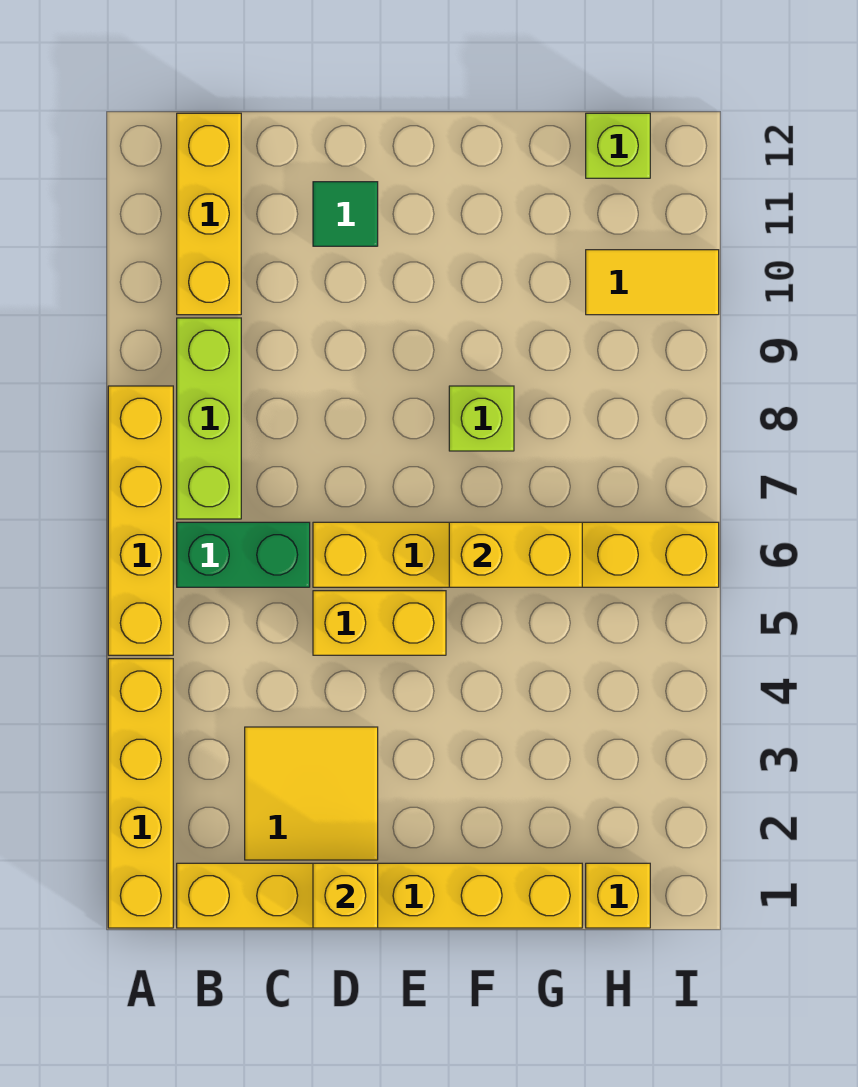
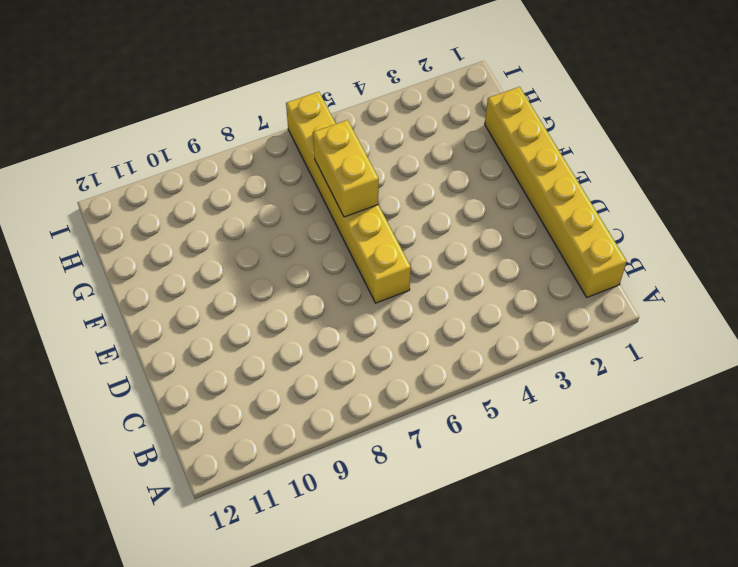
none -> yellow brick A1:A4 level 1
none -> yellow brick A5:A8 level 1
none -> green brick B6:C6 level 1

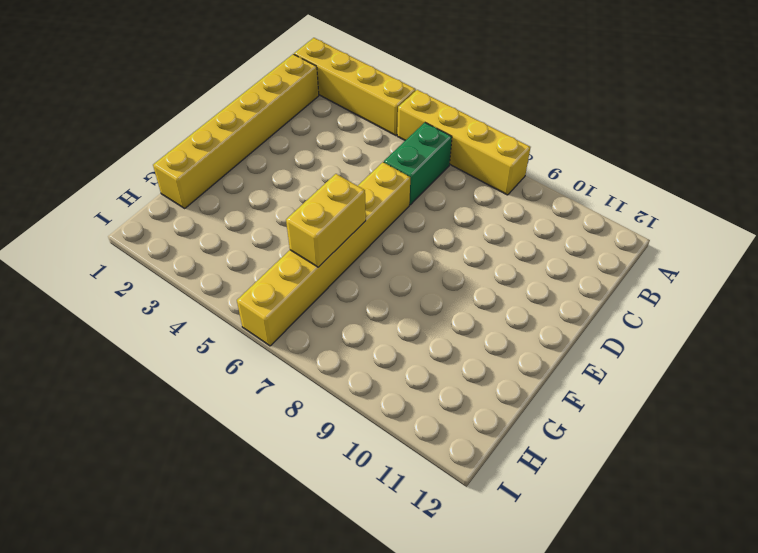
none -> lime brick B7:B9 level 1
none -> yellow brick B10:B12 level 1
none -> yellow tile C2:D3 level 1

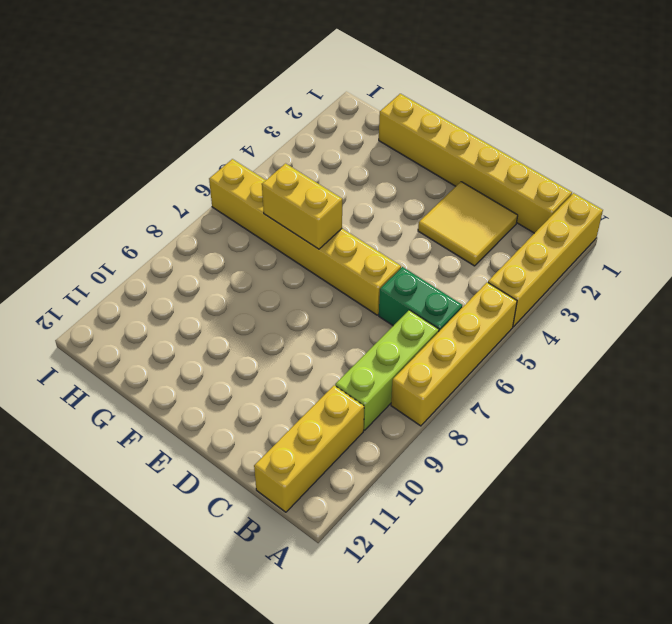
none -> yellow brick D5:E5 level 1
none -> green tile D11 level 1
none -> lime brick F8 level 1

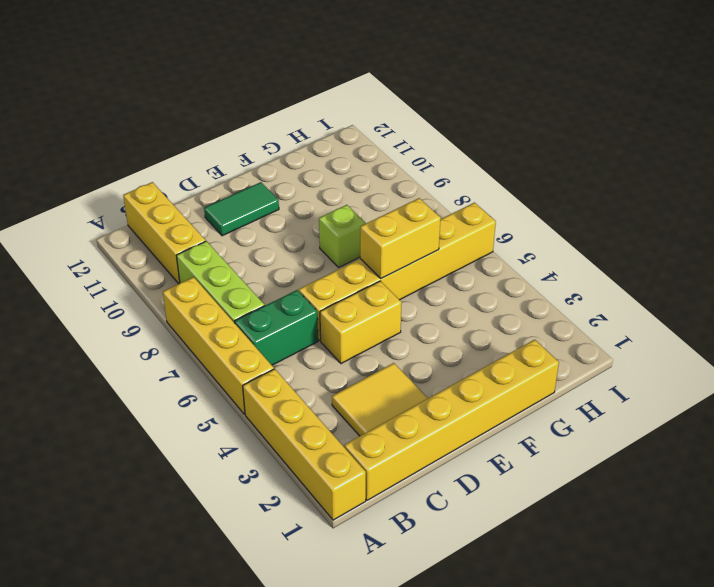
green tile D11:E11 level 1 -> green tile D11 level 1
none -> yellow brick H1 level 1
none -> yellow tile H10:I10 level 1
none -> lime brick H12 level 1

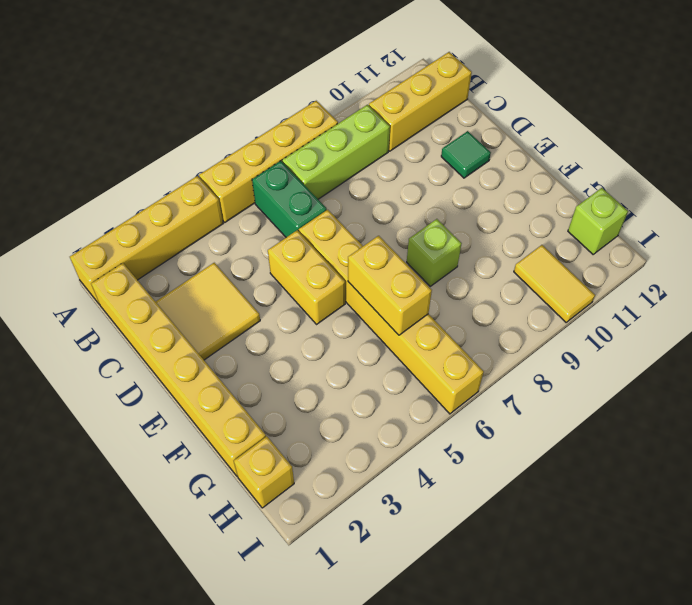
none -> yellow brick D1 level 2

